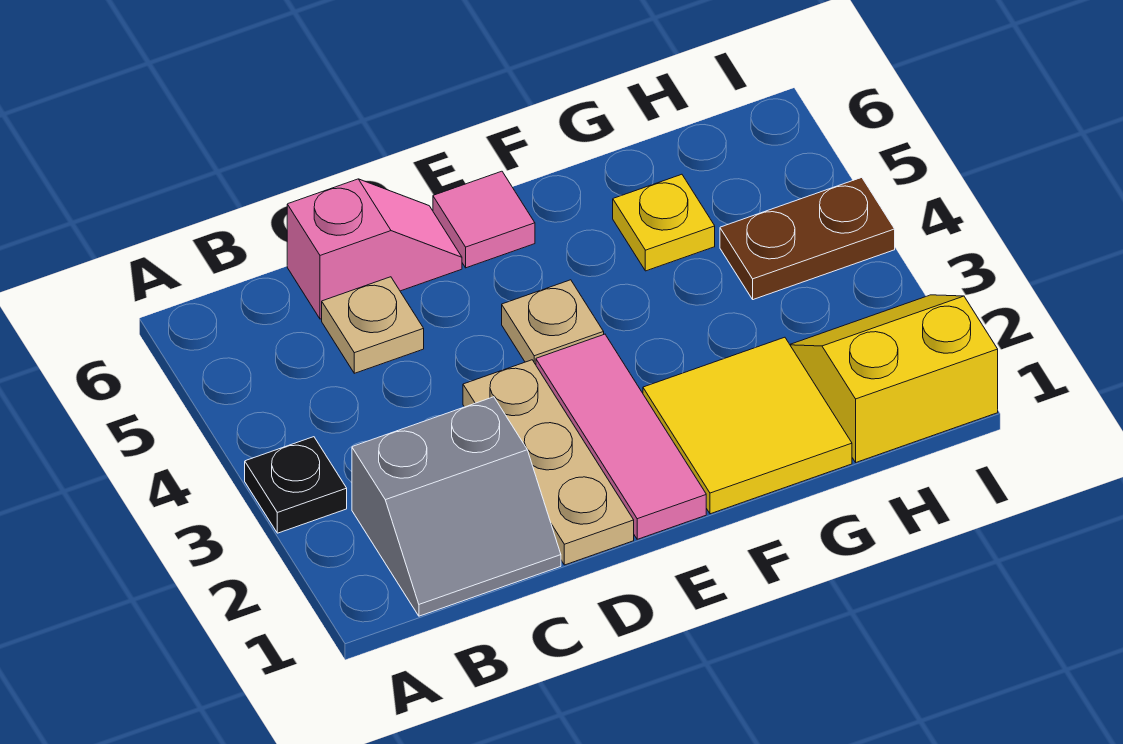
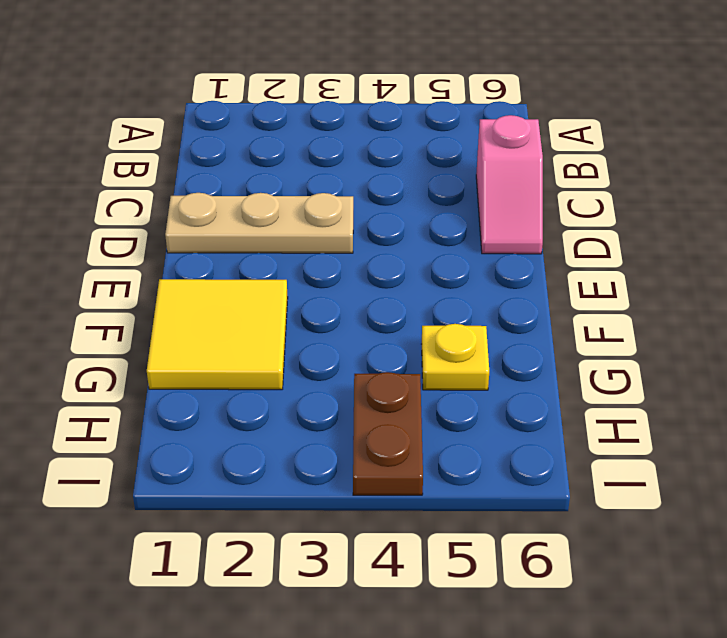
none -> black plate A3 level 1
none -> grey slope B1:C2 level 1 top 2
none -> tan plate C5 level 1

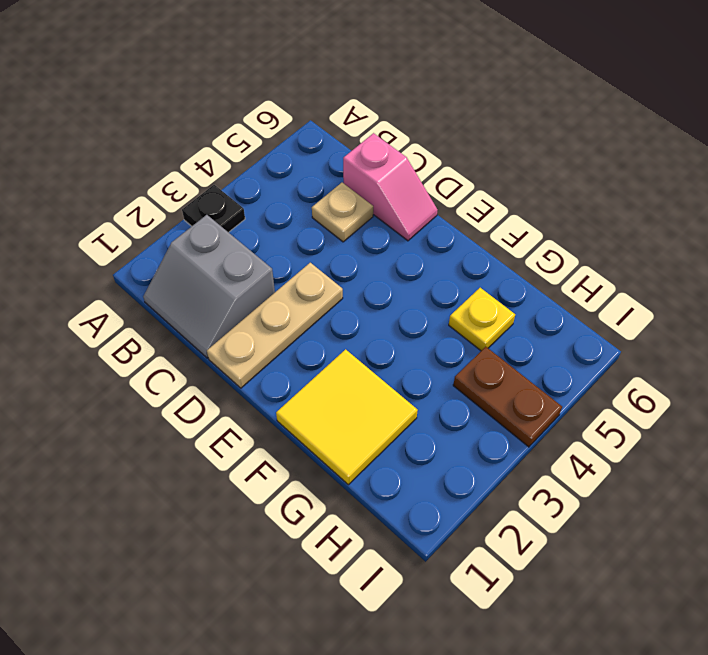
none -> pink tile E1:E3 level 1
none -> tan plate E4 level 1
none -> pink tile E6 level 1

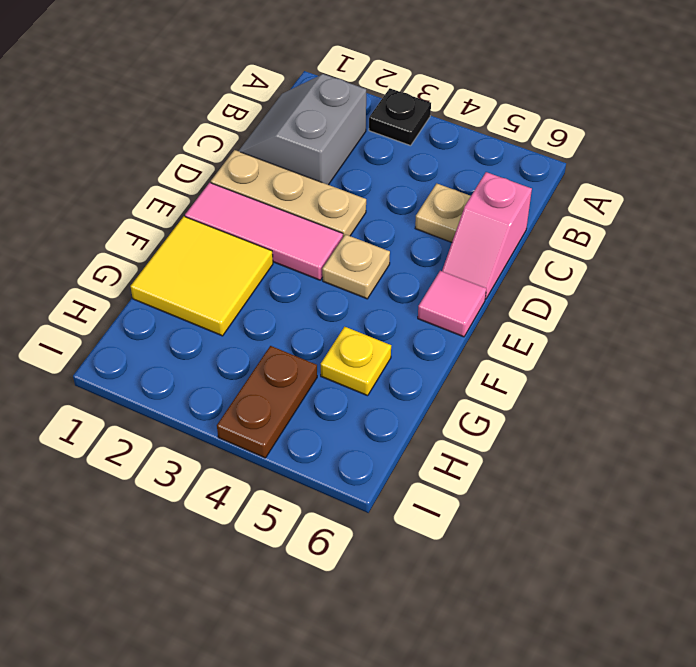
none -> yellow slope H1:I2 level 1 top 1

